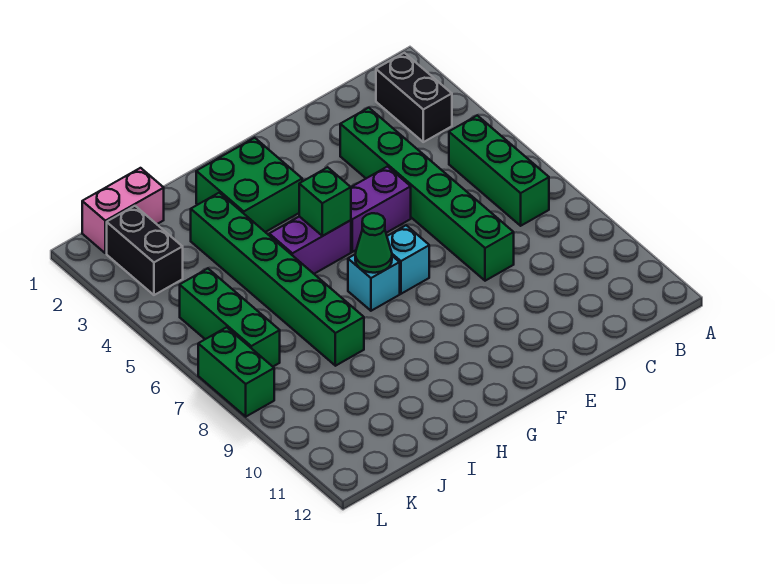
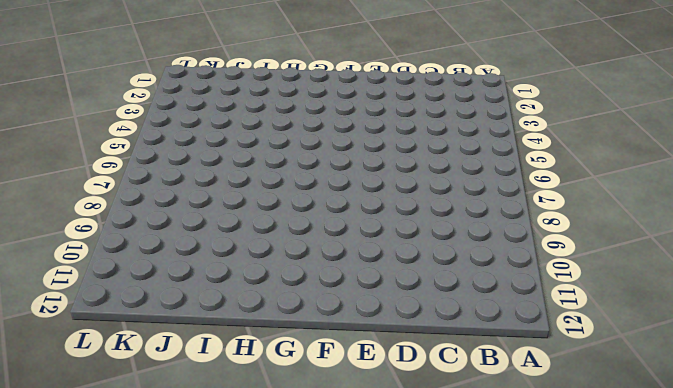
none -> black brick B2:B3 level 1
none -> green brick B5:B7 level 1
none -> green brick D3:D8 level 1

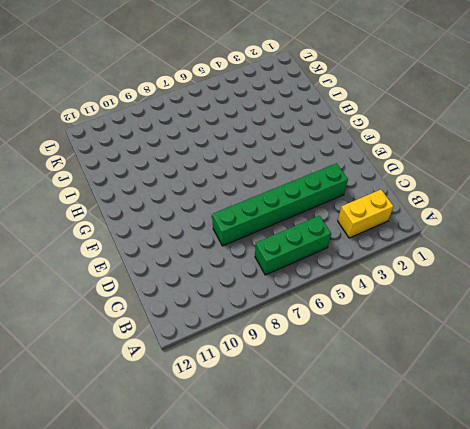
yellow brick B2:B3 level 1 -> black brick B2:B3 level 1
none -> purple brick E5:F5 level 1
none -> cyan brick F7 level 1
none -> green brick G2:H3 level 1

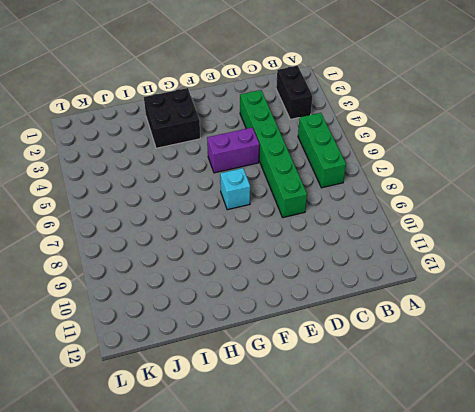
black brick G2:H3 level 1 -> green brick G2:H3 level 1
none -> purple brick G5:H5 level 1
none -> cyan brick G7 level 1
none -> green brick I3:I8 level 1

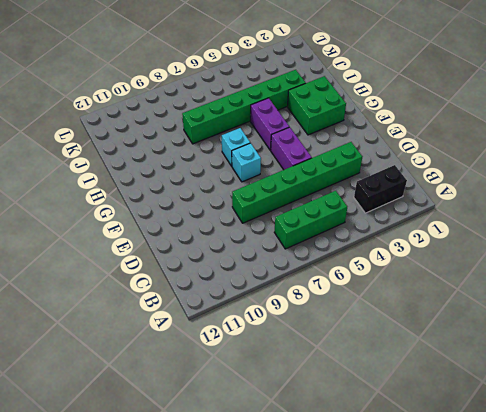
none -> pink brick J1:K1 level 1
none -> black brick K2:K3 level 1
none -> green brick K5:K7 level 1

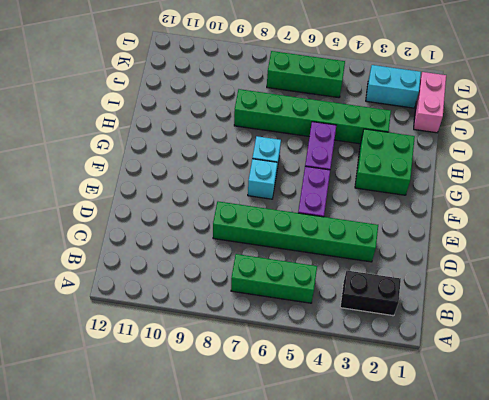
cyan brick K2:K3 level 1 -> black brick K2:K3 level 1
none -> green brick L7:L8 level 1
none -> green brick G5 level 2
none -> green cone G7 level 2

